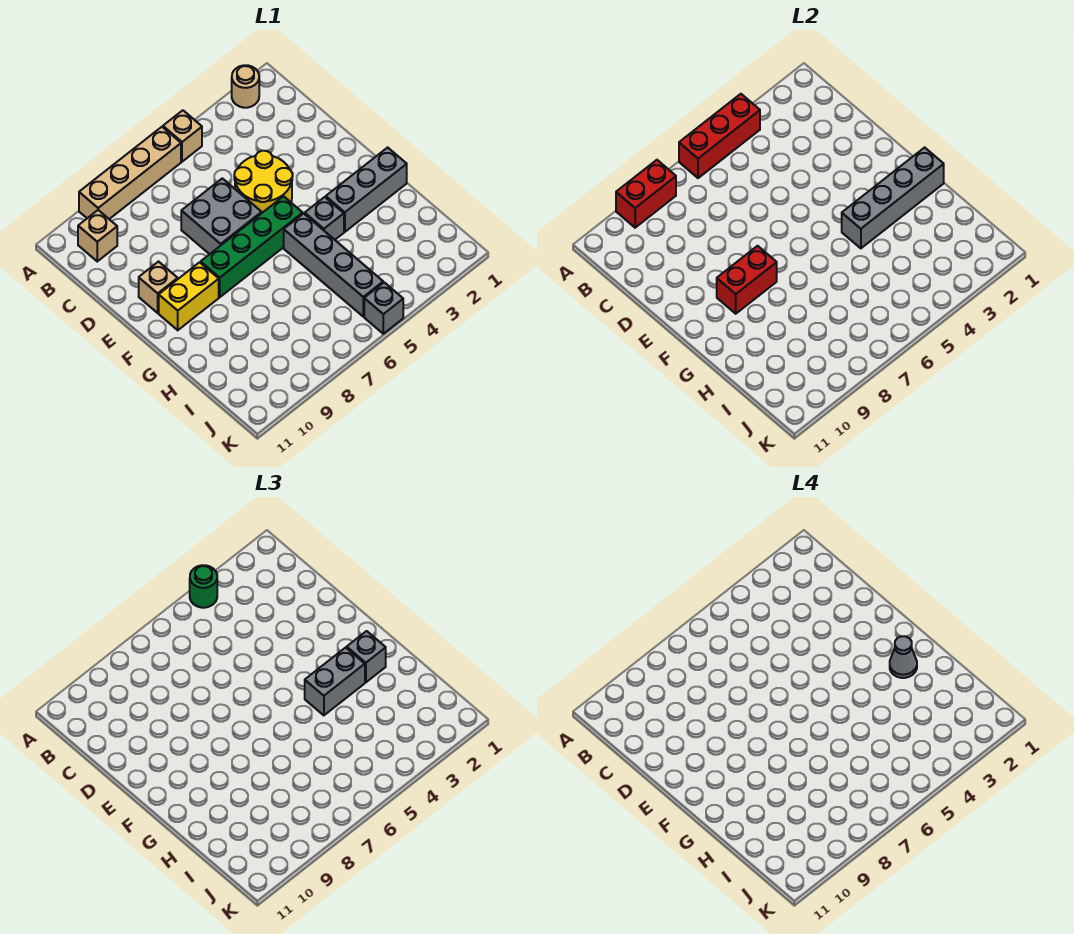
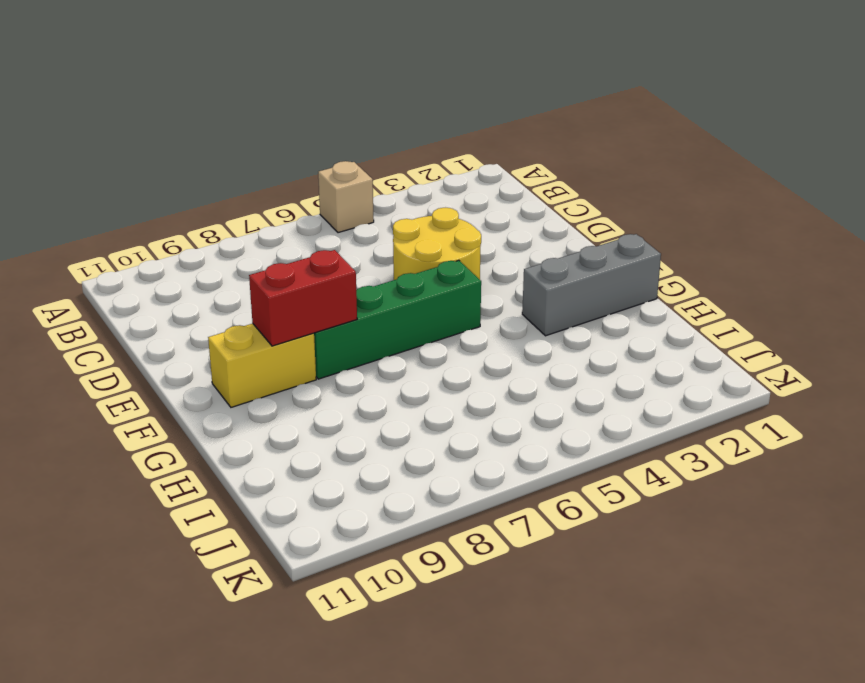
none -> tan round brick A2 level 1
none -> tan brick A6:A9 level 1
none -> tan brick B10 level 1

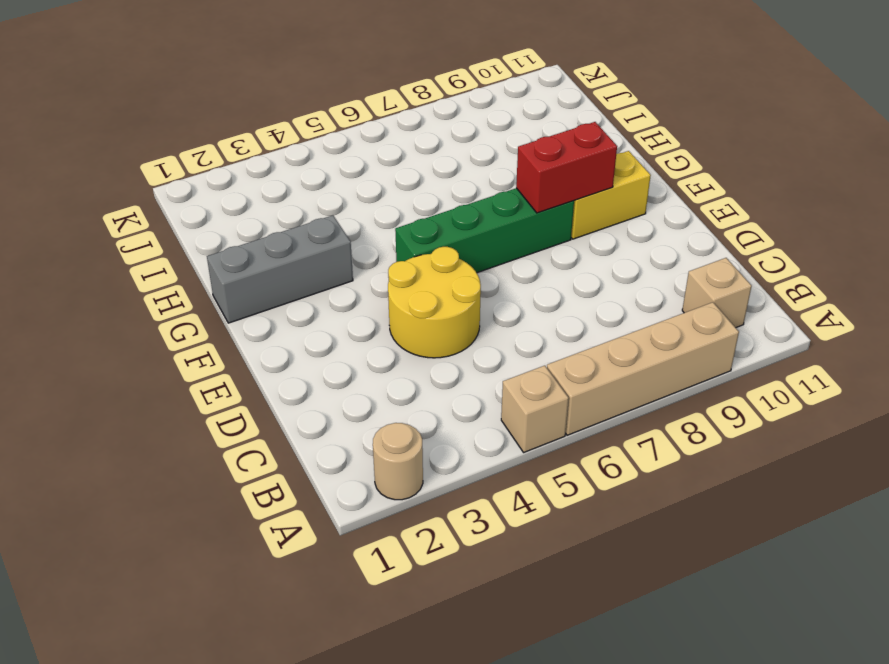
none -> grey brick D6:E7 level 1
none -> tan brick E10 level 1
none -> grey brick G4 level 1

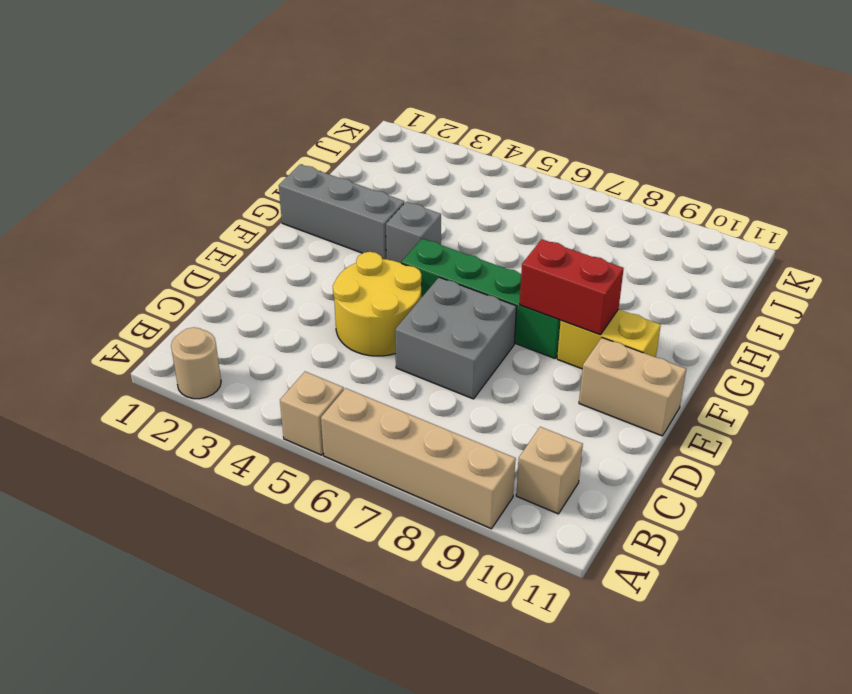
tan brick E10:E11 level 1 -> tan brick E10 level 1
none -> grey brick G5:J5 level 1
none -> grey brick K5 level 1
none -> red brick A4:A6 level 2

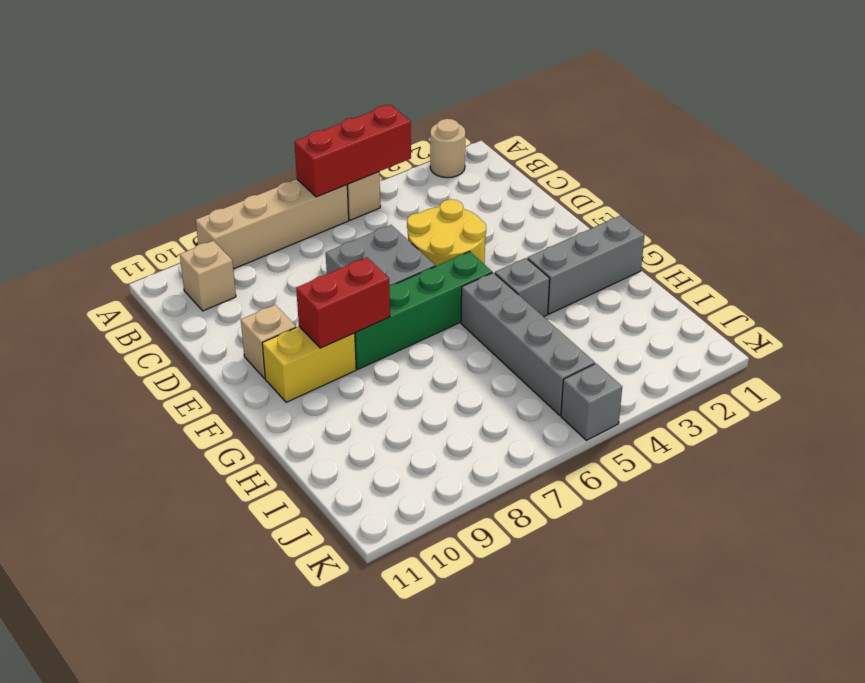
none -> red brick A8:A9 level 2
none -> grey brick G1:G4 level 2
none -> green round brick A4 level 3

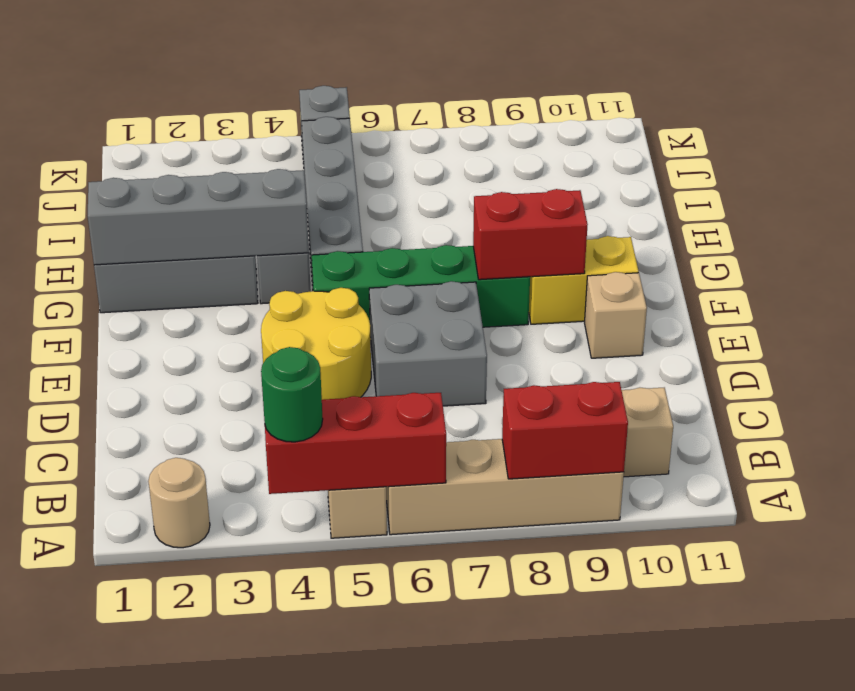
none -> grey brick G2 level 3
none -> grey brick G3:G4 level 3
none -> grey cone G2 level 4

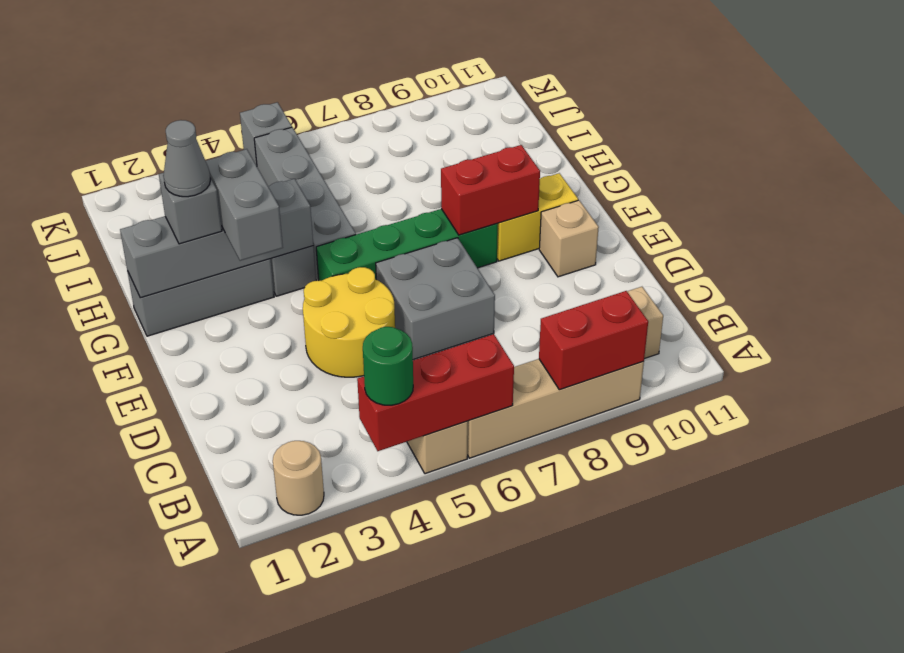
grey brick F3:G3 level 3 -> grey brick G3:G4 level 3

